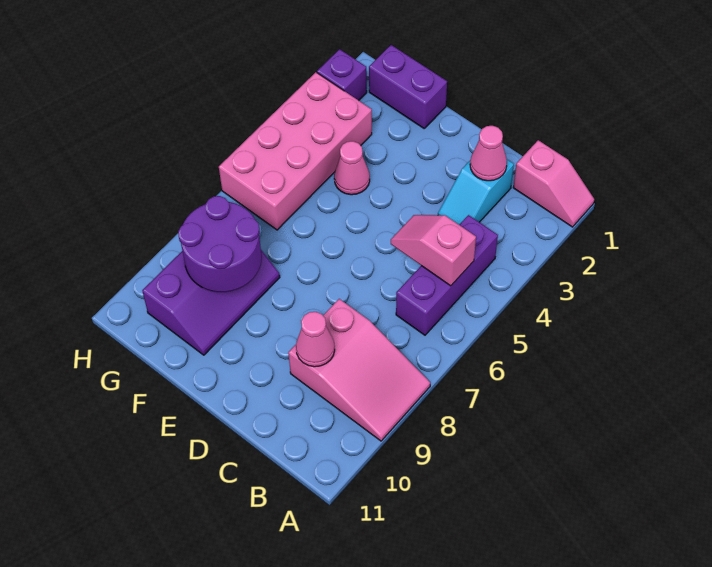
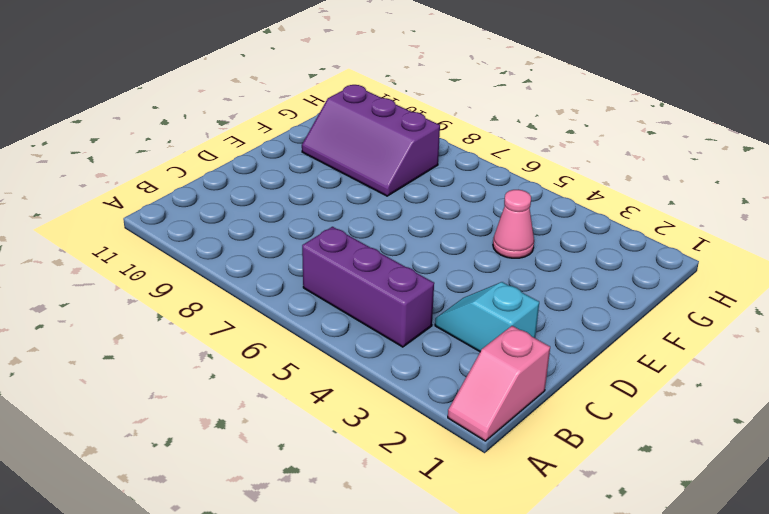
none -> pink slope A8:C9 level 1 top C
none -> purple brick F1:G1 level 1
none -> pink brick G3:H6 level 1

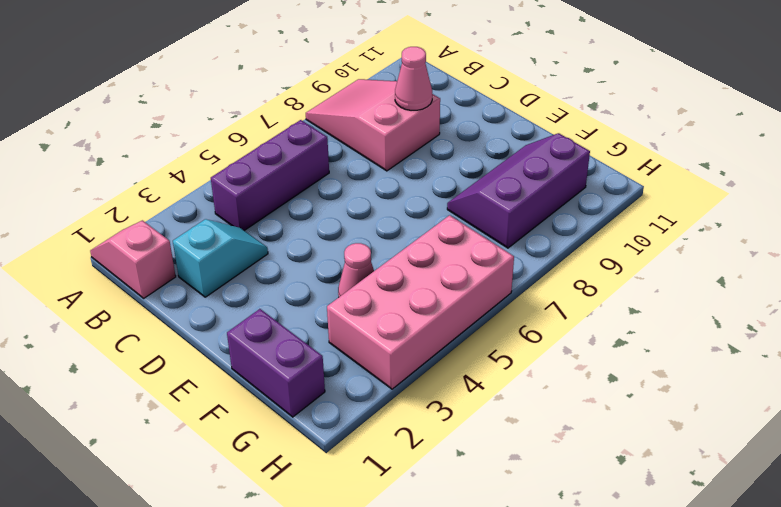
none -> purple brick H2 level 1
none -> pink slope B5:C5 level 2 top B
none -> pink cone C2 level 2

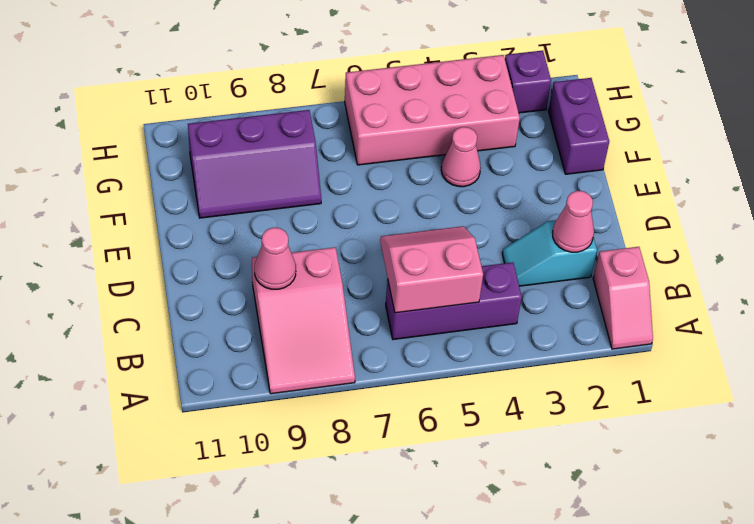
pink slope B5:C6 level 2 top B -> pink slope B5:C5 level 2 top B
none -> purple round brick F8:G9 level 2

